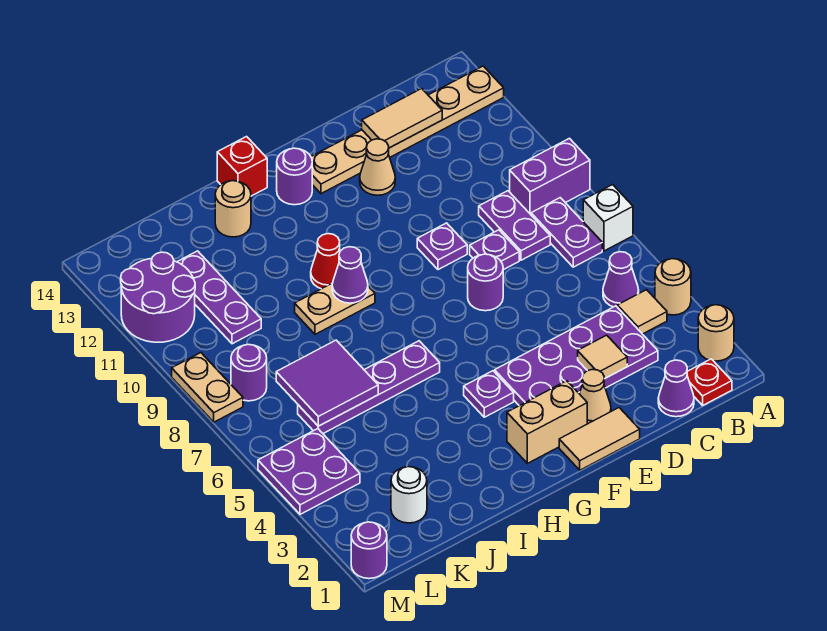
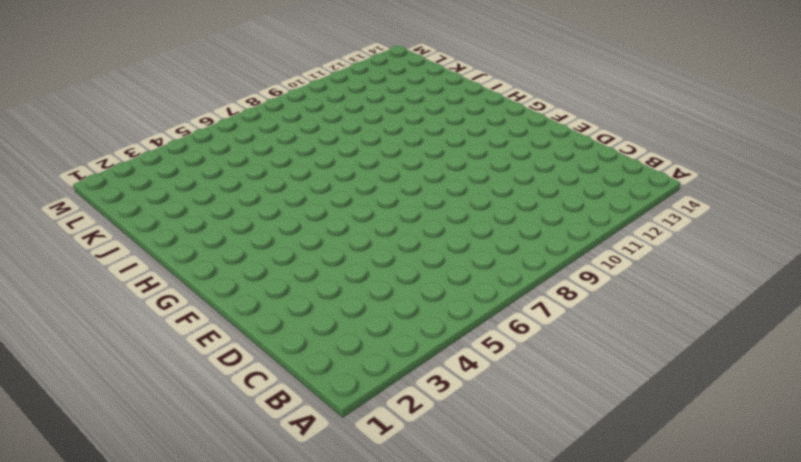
none -> tan round brick A2 level 1
none -> tan round brick A4 level 1
none -> white brick A7 level 1
none -> purple brick A9:B9 level 1

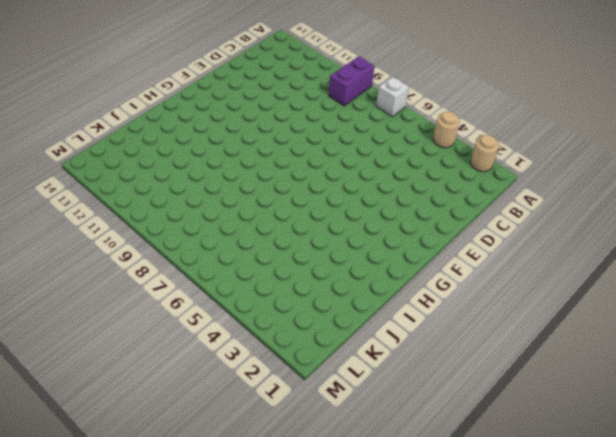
none -> tan plate A13:F13 level 1
none -> red plate B1 level 1
none -> tan tile B4 level 1
none -> purple cone B5 level 1

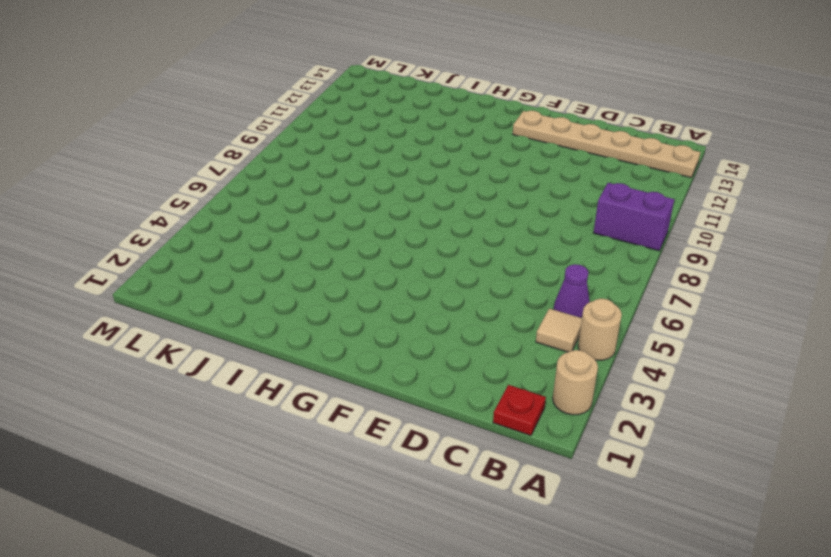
none -> white brick A7 level 1
none -> purple plate B7:B8 level 1
none -> purple cone C1 level 1
none -> purple plate C3:F4 level 1

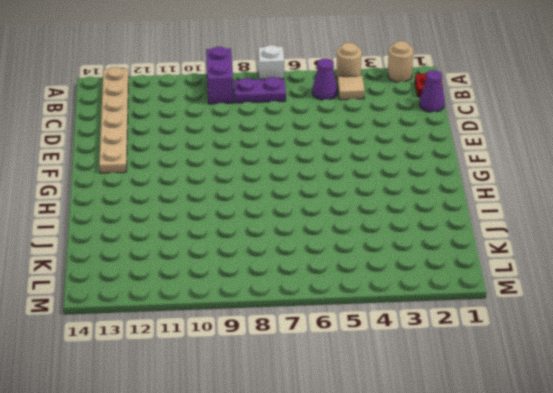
none -> purple plate C3:F4 level 1
none -> purple plate C8:C9 level 1
none -> purple plate D8 level 1
none -> tan tile E1:F1 level 1

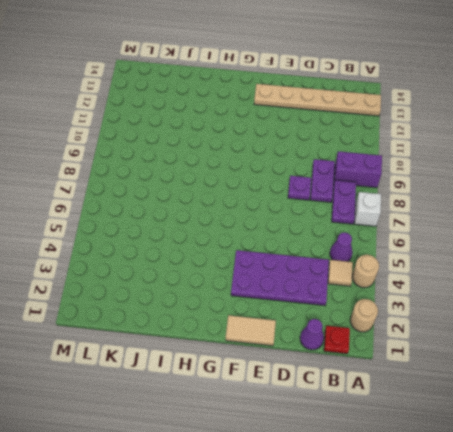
none -> tan cone E2 level 1
none -> purple round brick E7 level 1
none -> purple plate E9 level 1
none -> tan cone E12 level 1

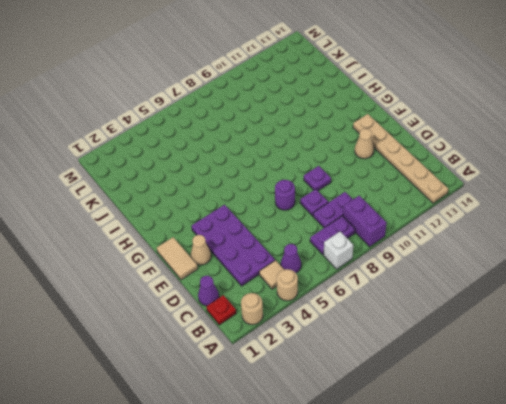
none -> tan brick F2:G2 level 1
none -> purple plate G4 level 1
none -> purple round brick G13 level 1
none -> purple plate H6:K6 level 1

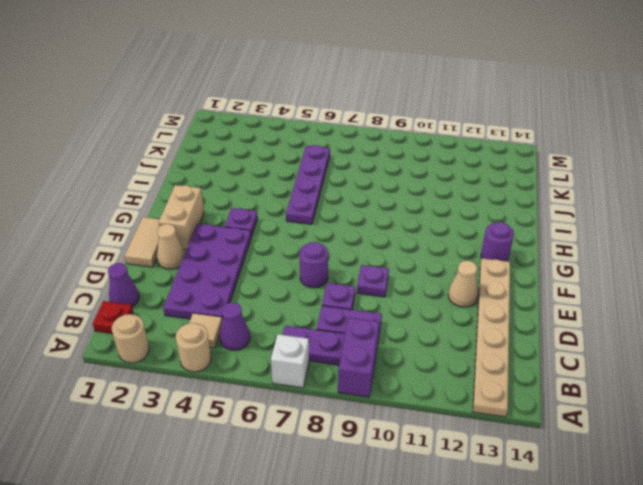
none -> tan plate H9:I9 level 1
none -> red cone H10 level 1
none -> red brick H14 level 1
none -> tan round brick I13 level 1

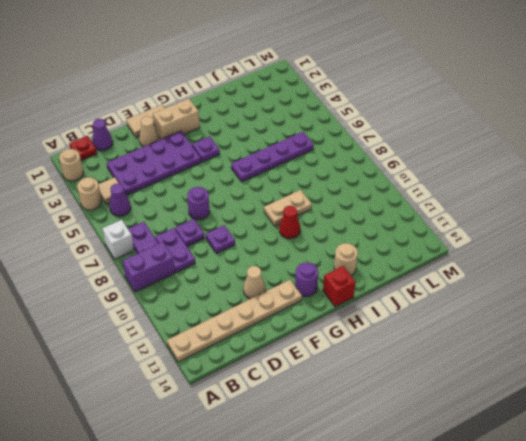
none -> white round brick K2 level 1
none -> purple plate K10:K12 level 1
none -> purple plate L4:M5 level 1
none -> purple round brick L8 level 1

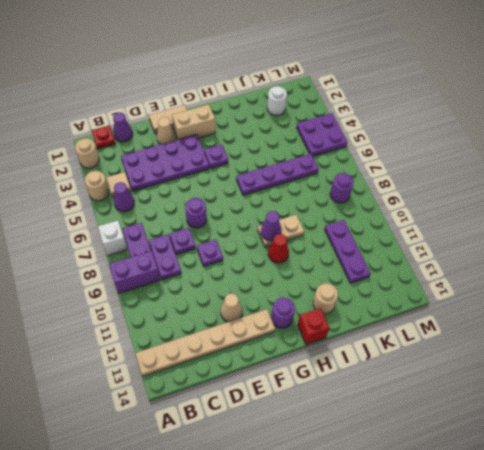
none -> purple round brick L11:M12 level 1
none -> purple round brick M1 level 1
none -> tan plate M8:M9 level 1
none -> tan tile C13:D13 level 2

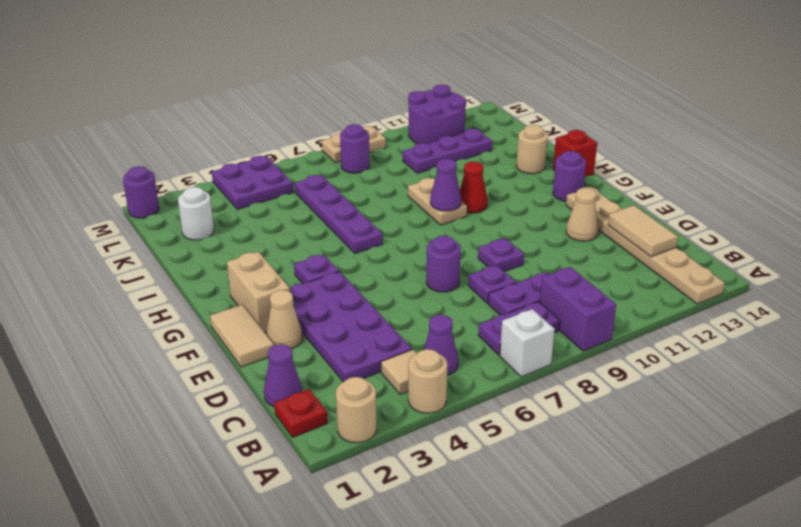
none -> tan tile D3 level 2
none -> purple tile J6:K7 level 2

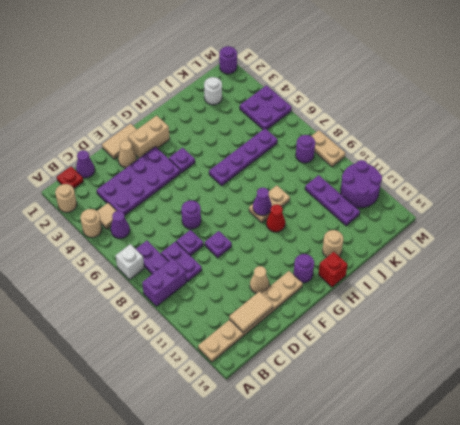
none -> tan tile D3 level 2
none -> purple tile J6:K7 level 2

